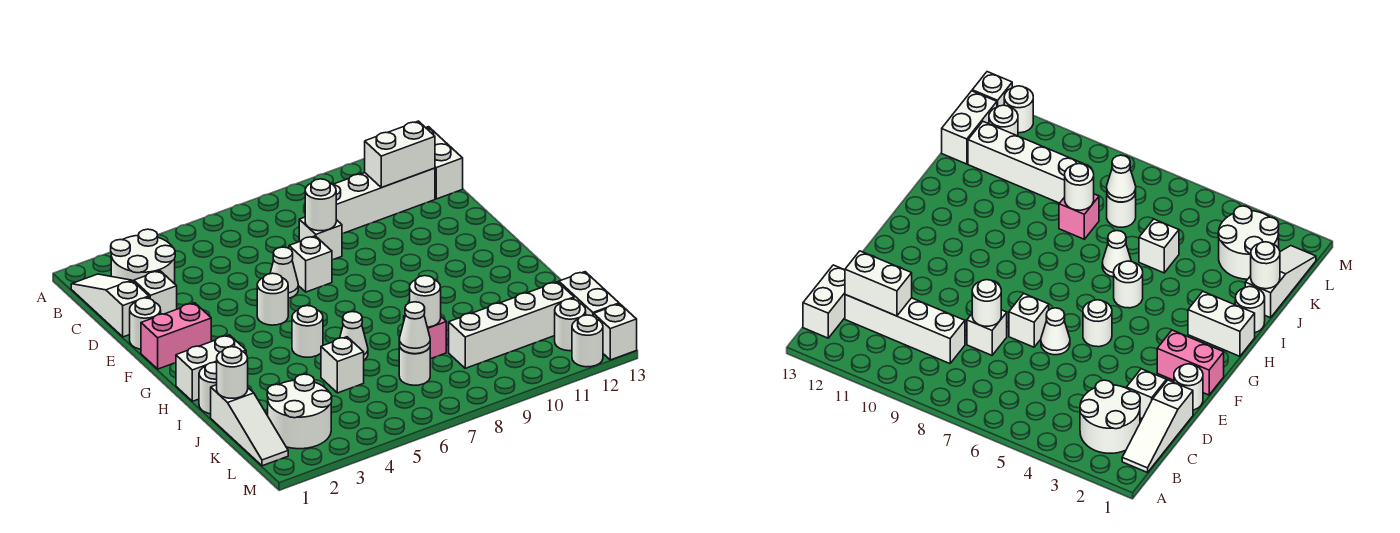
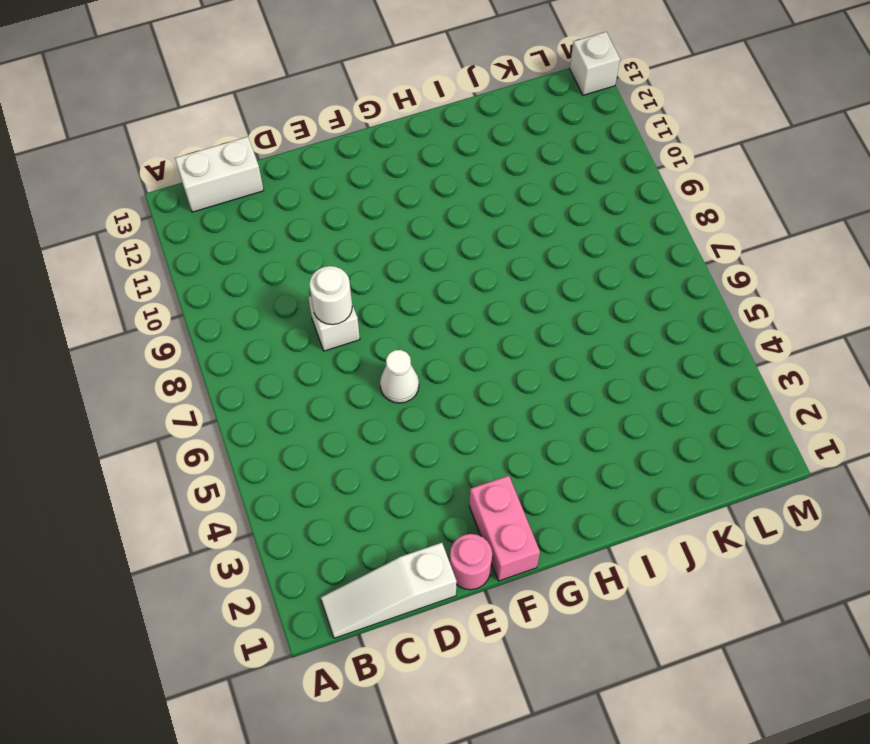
pink round brick E1 level 1 -> white round brick E1 level 1
none -> white round brick B2:C3 level 1
none -> white brick C9:C12 level 1
none -> white brick D2 level 1
none -> white brick E7 level 1

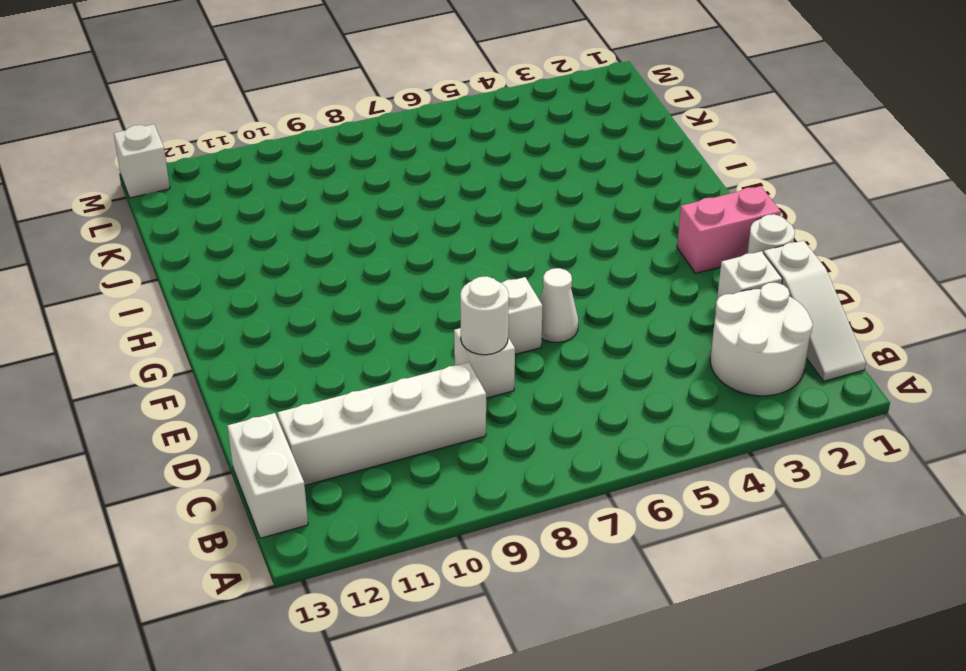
none -> white round brick F5 level 1
none -> white brick H1:H2 level 1
none -> white round brick H5 level 1
none -> white round brick I1 level 1

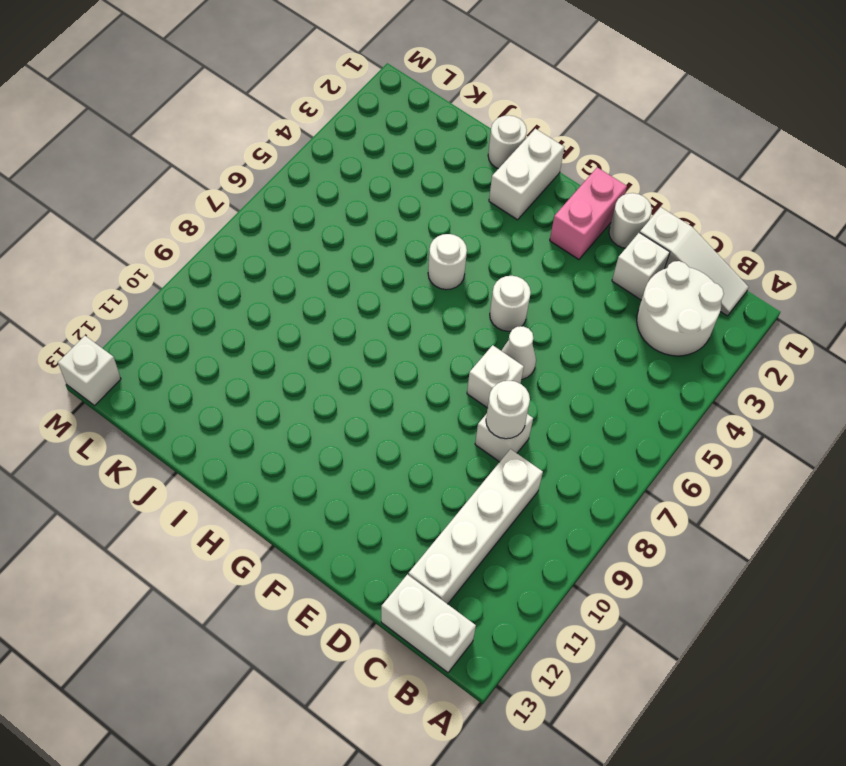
none -> white cone I6 level 1
none -> white slope J1:L1 level 1 top J
none -> white brick J5 level 1
none -> pink brick J8 level 1

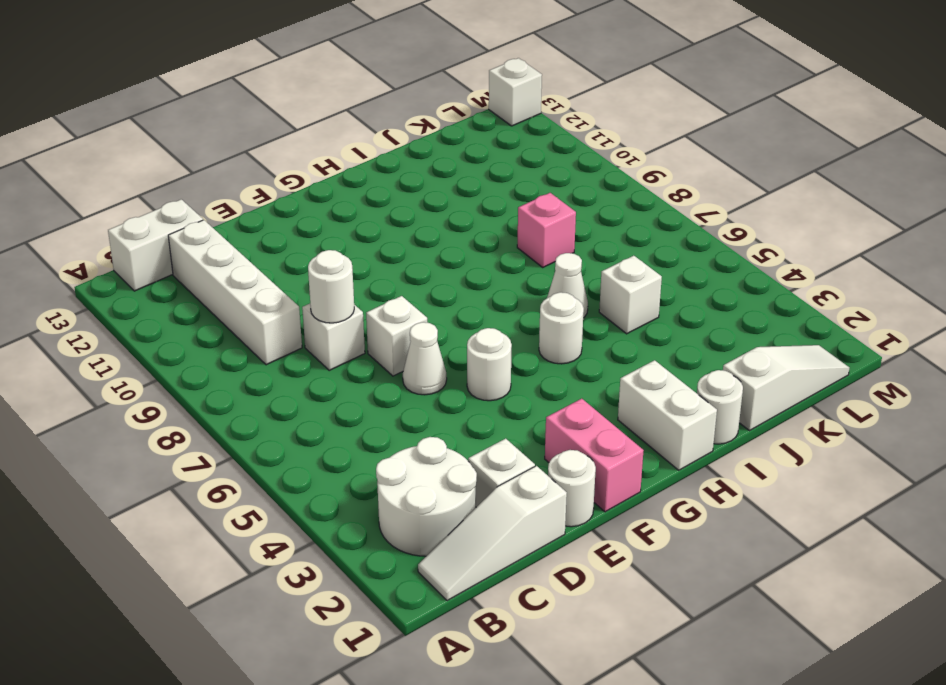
none -> white round brick K2:L3 level 1
none -> white round brick K7 level 1
none -> white brick K9:K12 level 1
none -> white brick K13:L13 level 1

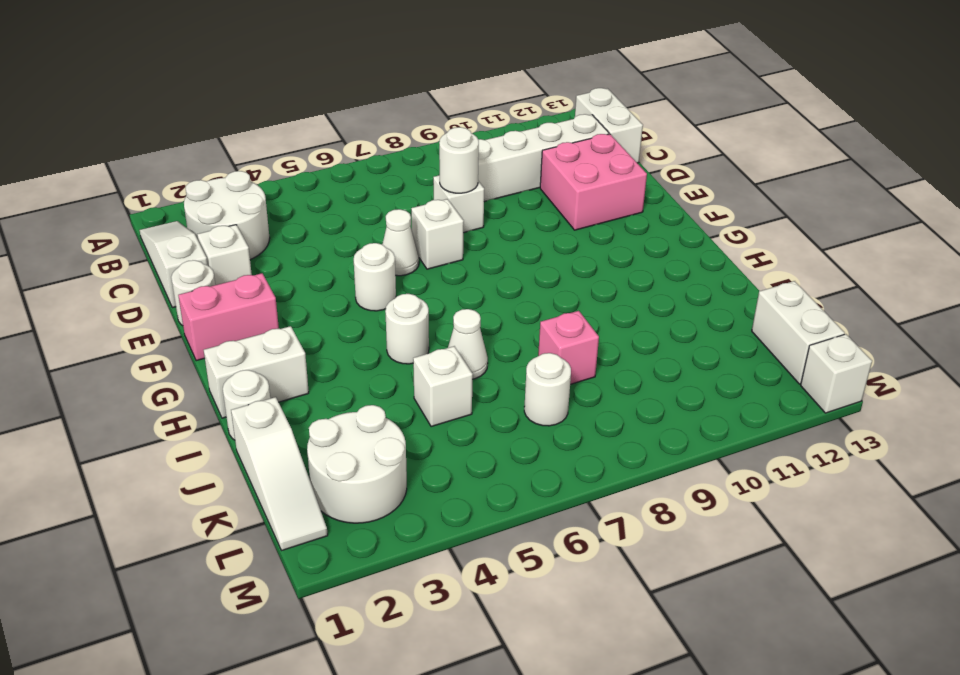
pink brick D11:E12 level 1 -> none
none -> white brick K9:K12 level 1
none -> white round brick L12 level 1
none -> white round brick M12 level 1
none -> white brick C11:C12 level 2

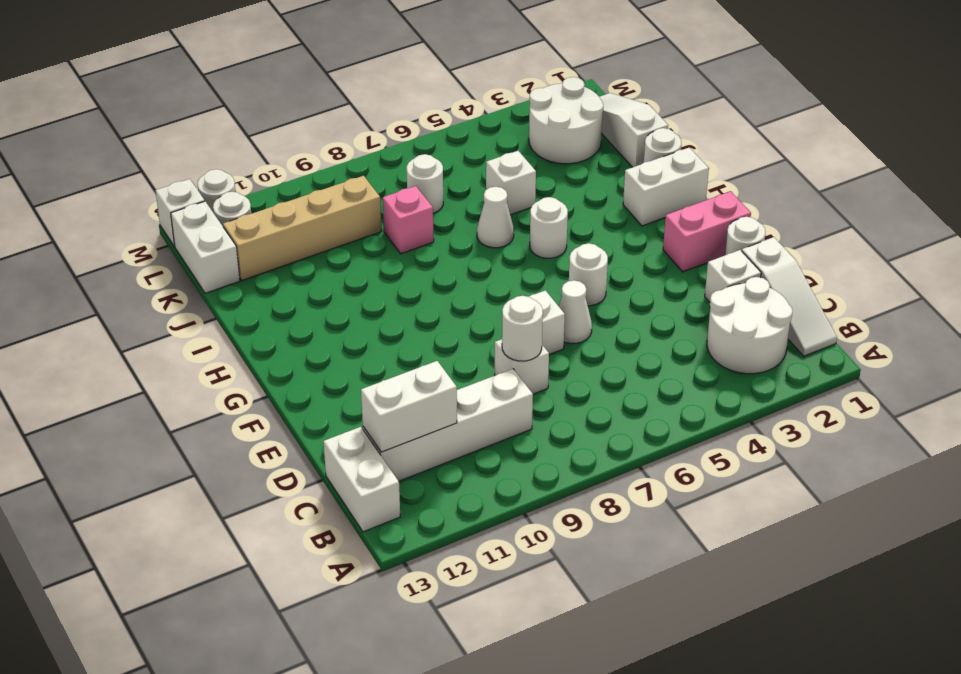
tan brick K9:K12 level 1 -> white brick K9:K12 level 1
none -> white round brick J1 level 2
none -> white round brick J8 level 2
none -> white cone K7 level 2

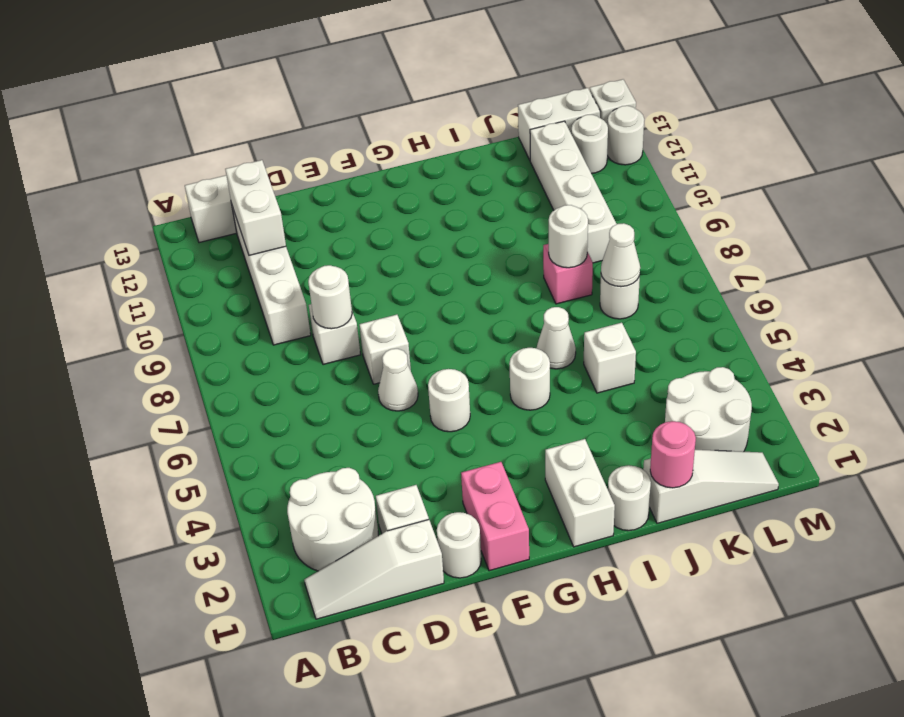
pink round brick J1 level 2 -> white round brick J1 level 2

